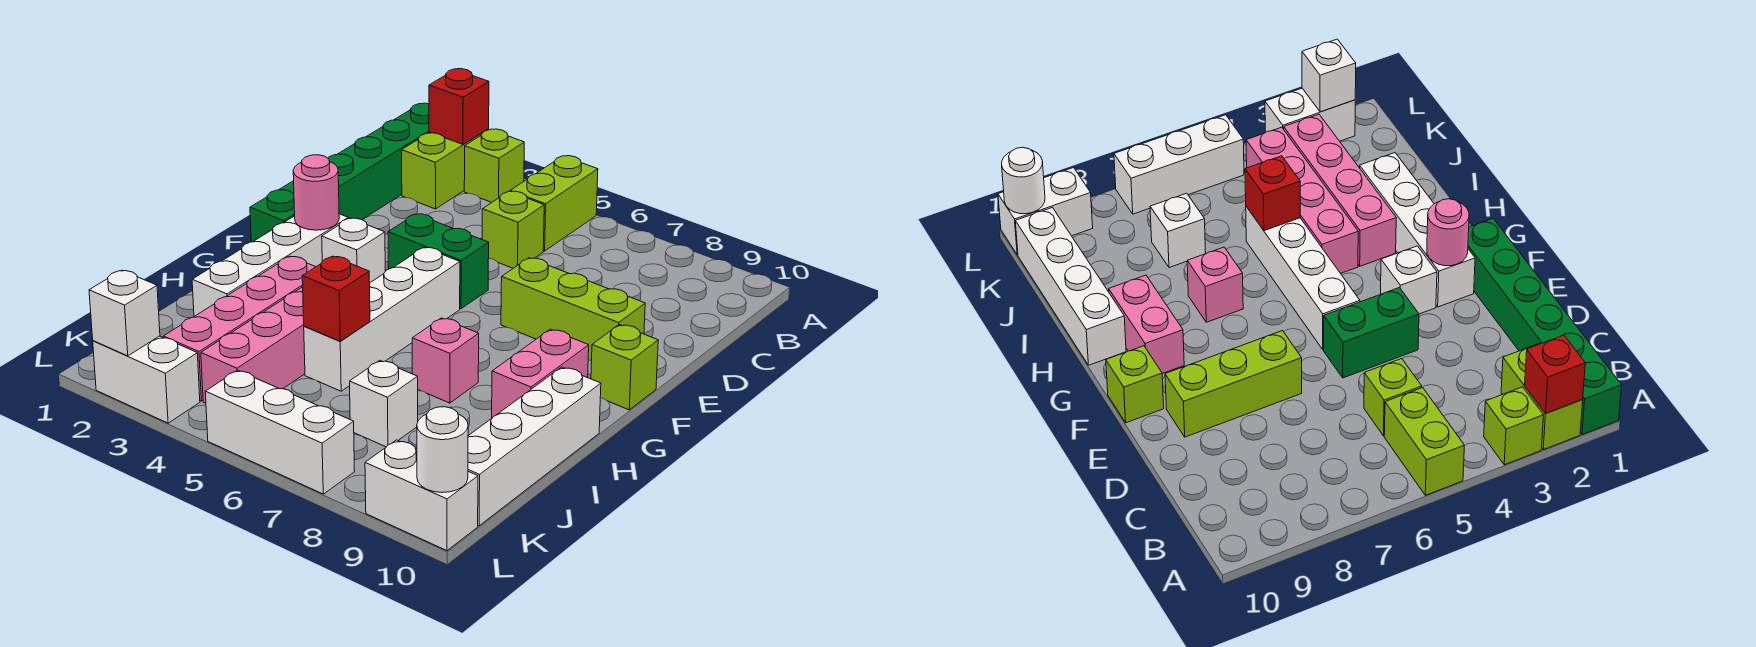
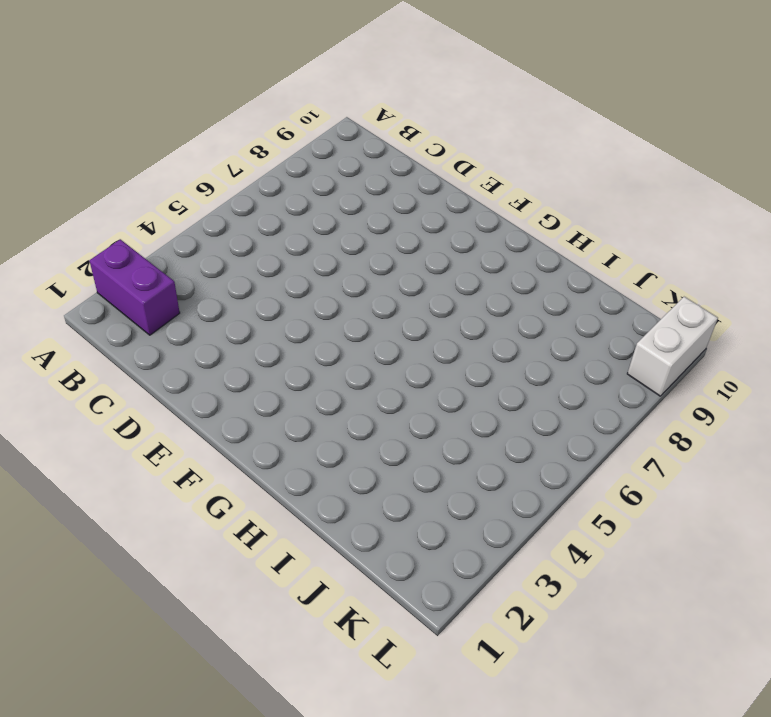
purple brick A2:B2 level 1 -> lime brick A2:B2 level 1
none -> green brick A1:F1 level 1
none -> lime brick A3 level 1
none -> lime brick A5:B5 level 1

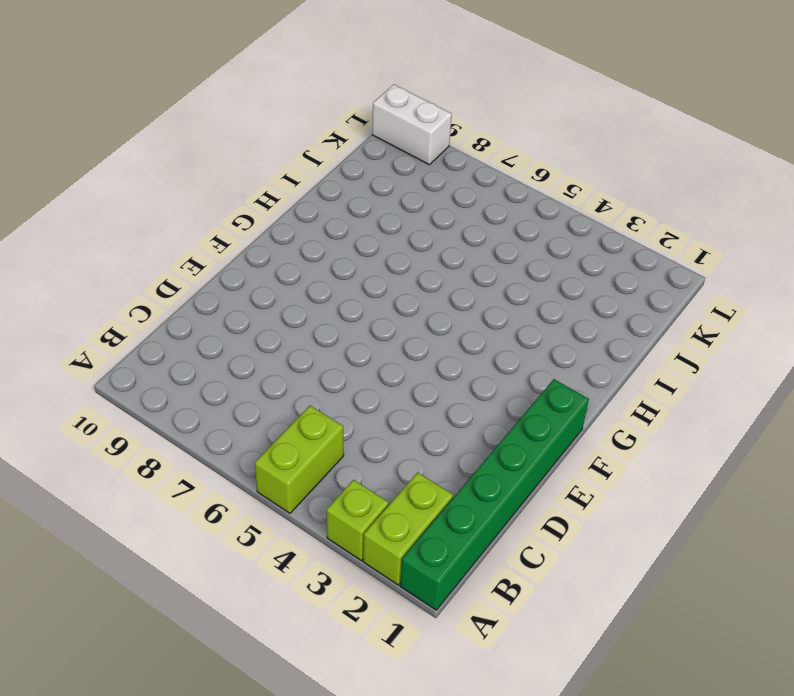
none -> lime brick C5 level 1
none -> green brick E4:E5 level 1
none -> lime brick E7:E9 level 1

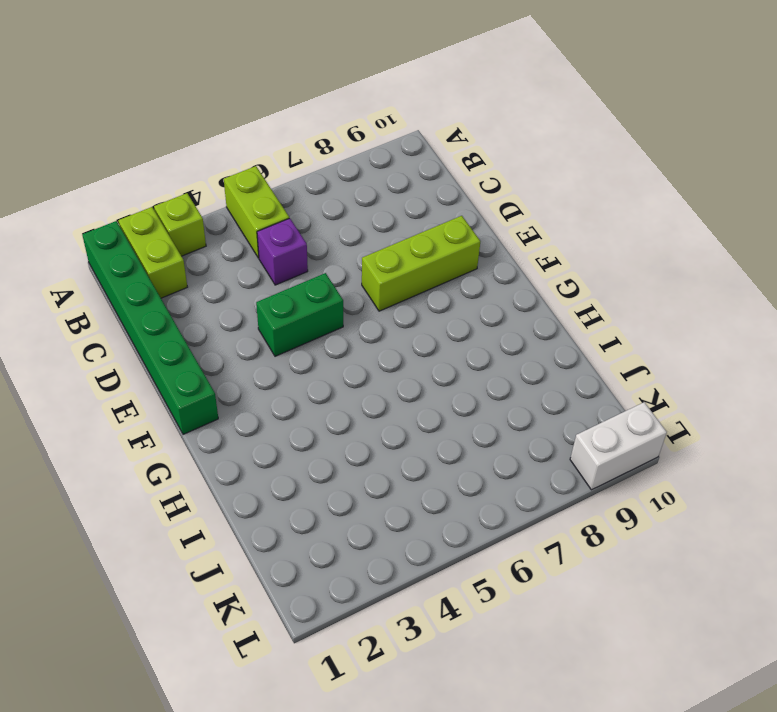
purple brick C5 level 1 -> lime brick C5 level 1
none -> white brick F2:I2 level 1
none -> white brick F3 level 1
none -> white brick F5:I5 level 1

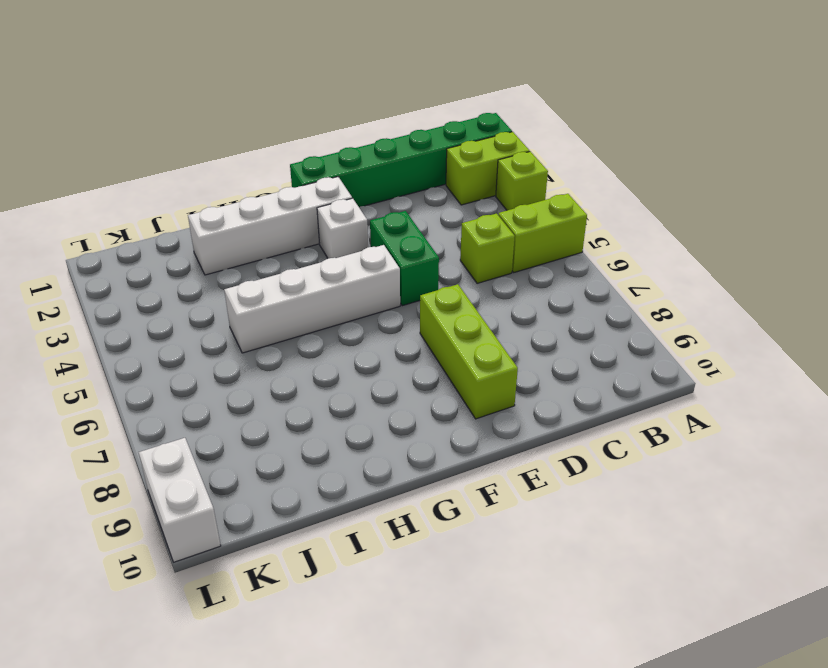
none -> lime brick F10 level 1
none -> pink brick G9:H9 level 1
none -> pink brick H3:K3 level 1

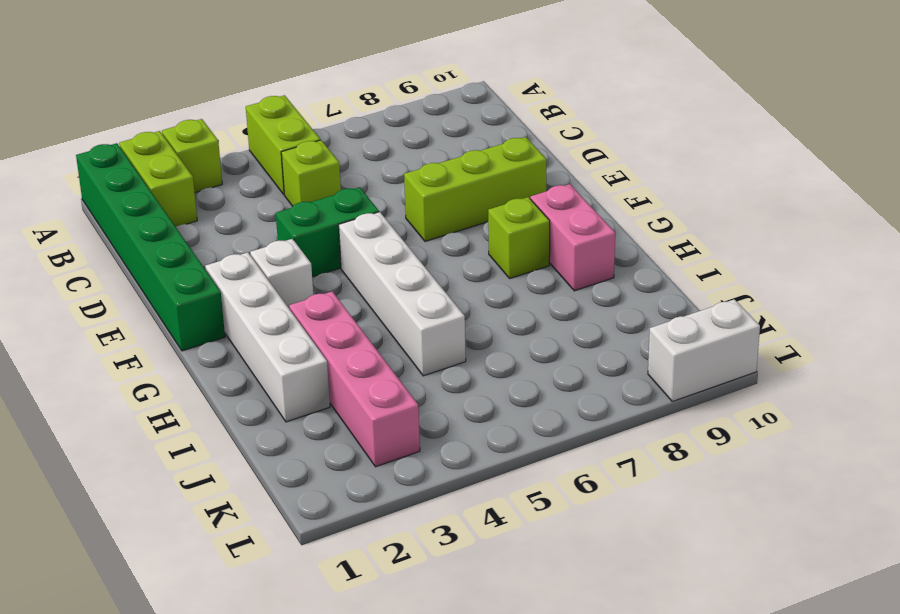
lime brick G8 level 1 -> lime brick F10 level 1
none -> pink brick H4:K4 level 1
none -> pink brick H7 level 1
none -> white brick H10:K10 level 1

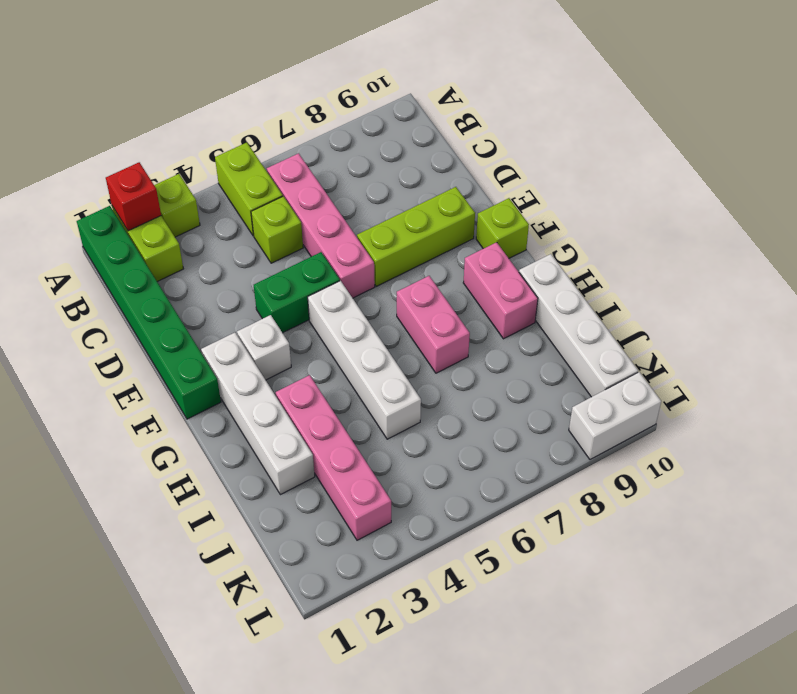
pink brick B6:E6 level 1 -> pink brick H4:K4 level 1
pink brick G7:H7 level 1 -> pink brick H7 level 1
none -> white brick J7 level 1
none -> white brick L2:L3 level 1
none -> white brick L5:L7 level 1

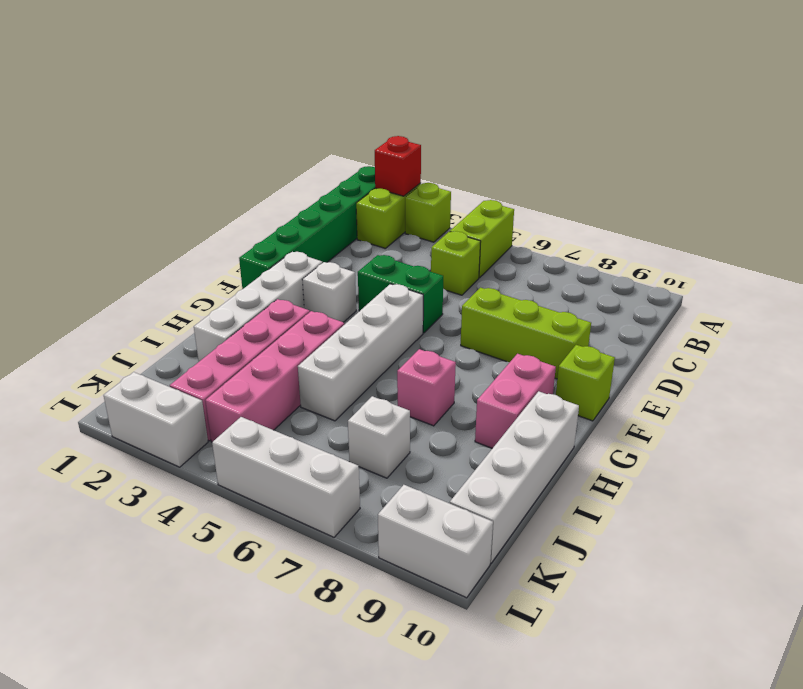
none -> pink round brick F2 level 2
none -> red brick I5 level 2
none -> white brick L2 level 2

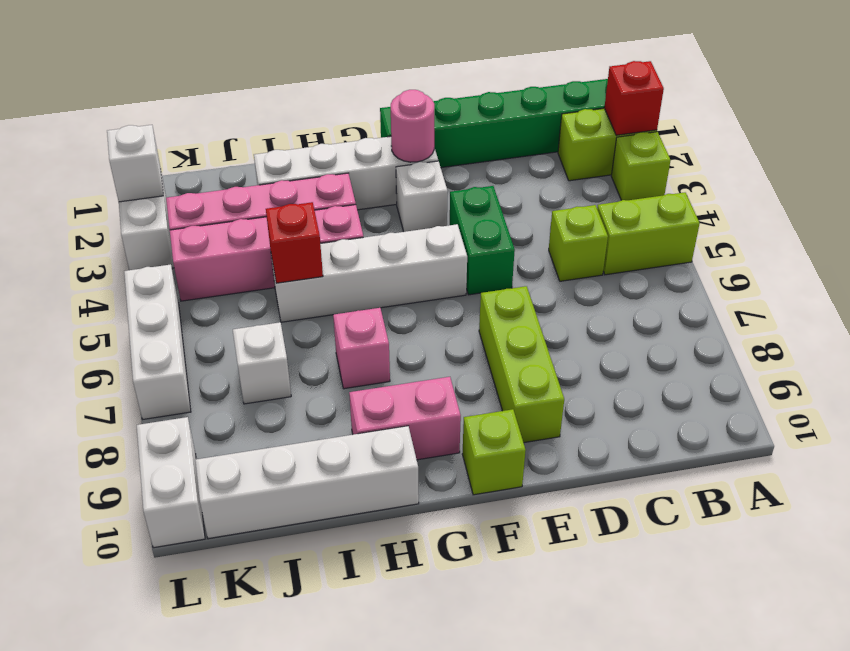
none -> white round brick L10 level 2

